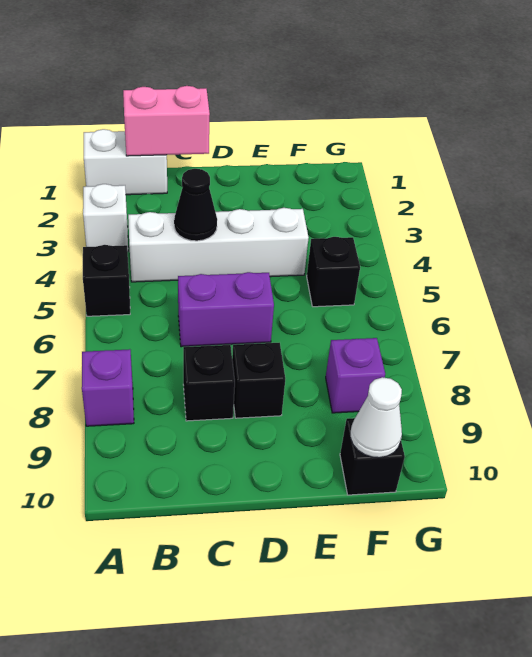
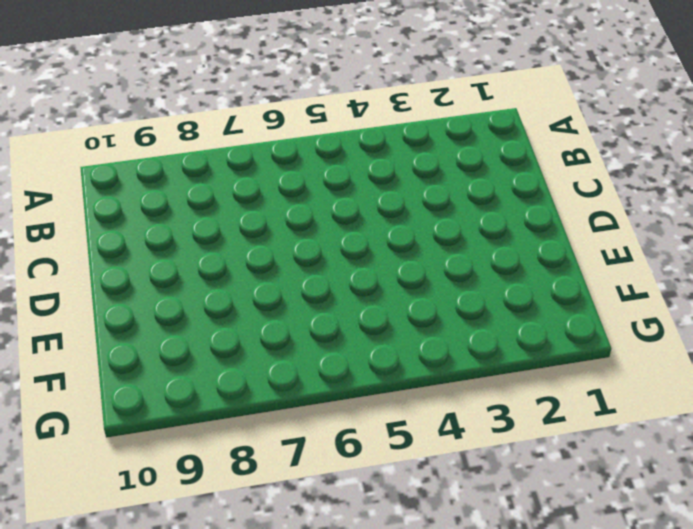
none -> white brick A1:B1 level 1
none -> white brick A3 level 1
none -> black brick A5 level 1

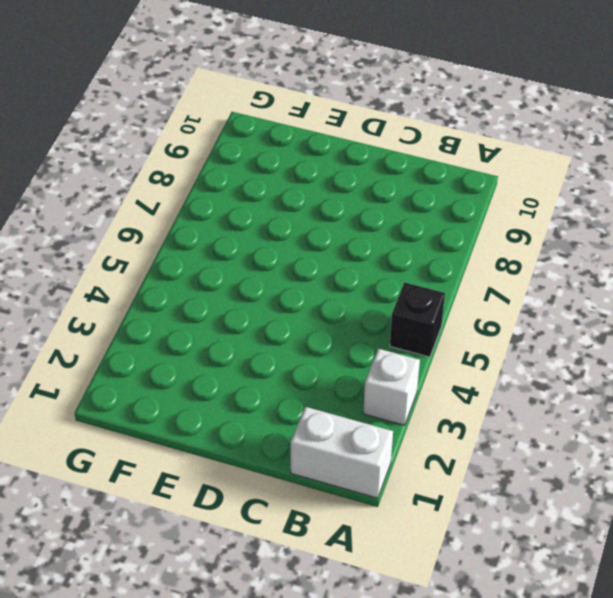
none -> purple brick A8 level 1
none -> white brick B4:E4 level 1
none -> purple brick C6:D6 level 1

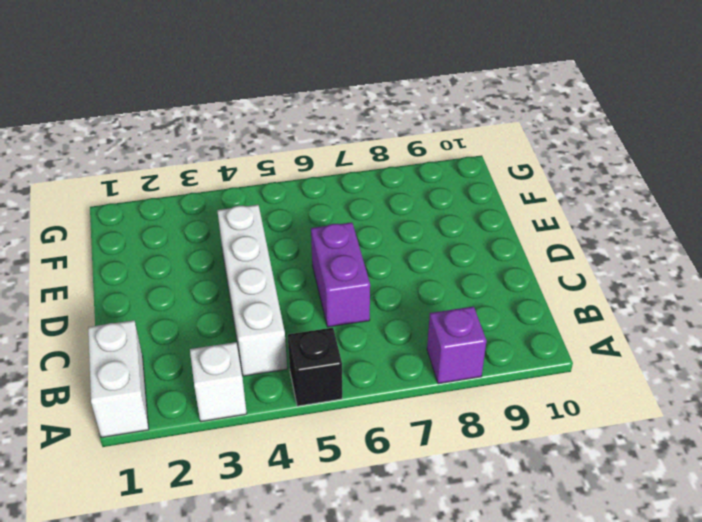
none -> black brick C8 level 1
none -> black brick D8 level 1
none -> black brick F5 level 1

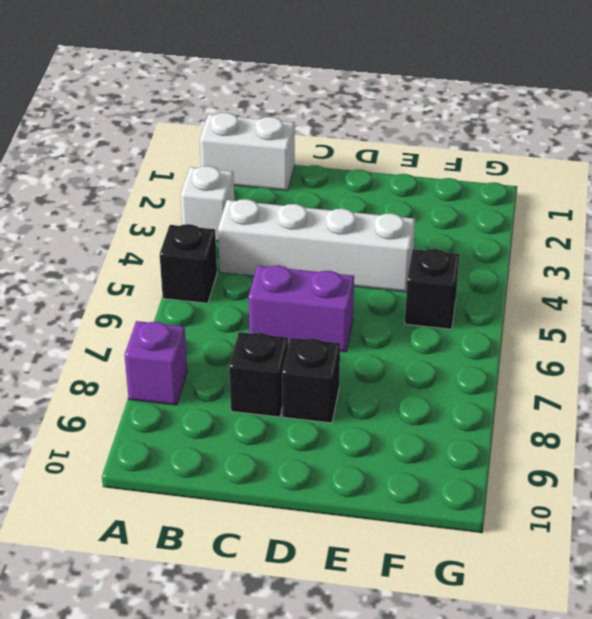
none -> purple brick F8 level 1
none -> black brick F10 level 1
none -> pink brick B1:C1 level 2

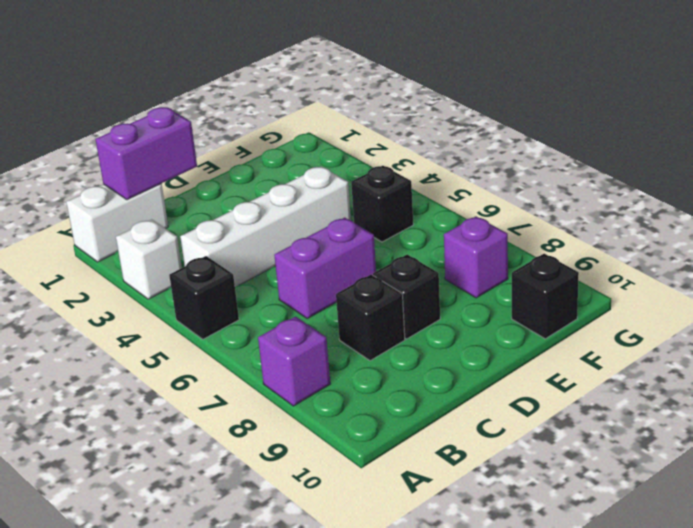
purple brick B1:C1 level 2 -> pink brick B1:C1 level 2
none -> black cone C4 level 2
none -> white cone F10 level 2

